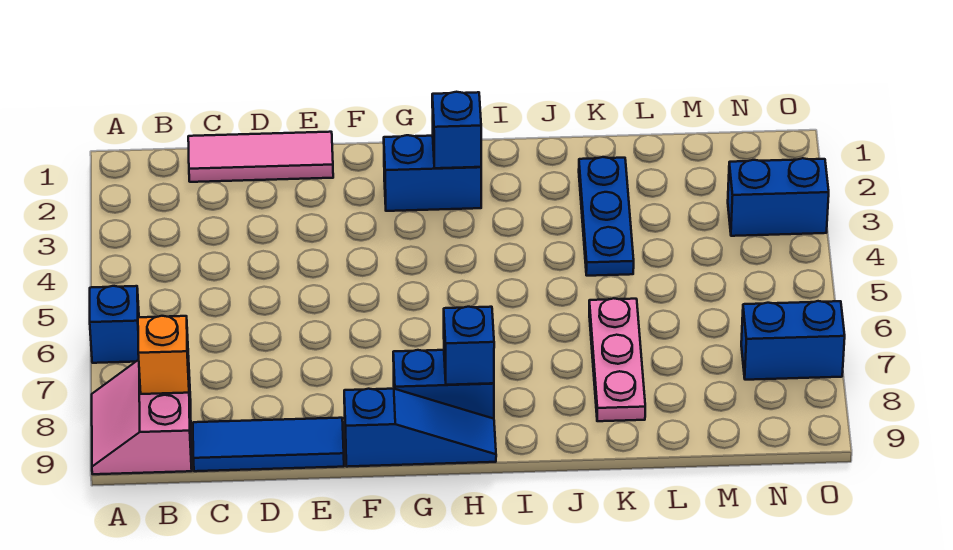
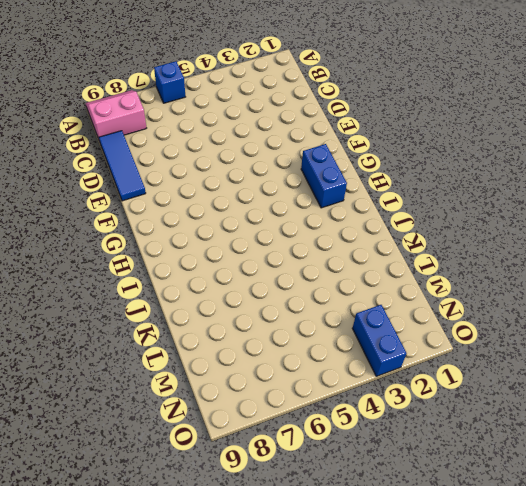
none -> pink tile C1:E1 level 1
none -> blue slope F9:H9 level 1 top F
none -> blue brick G8:H8 level 1

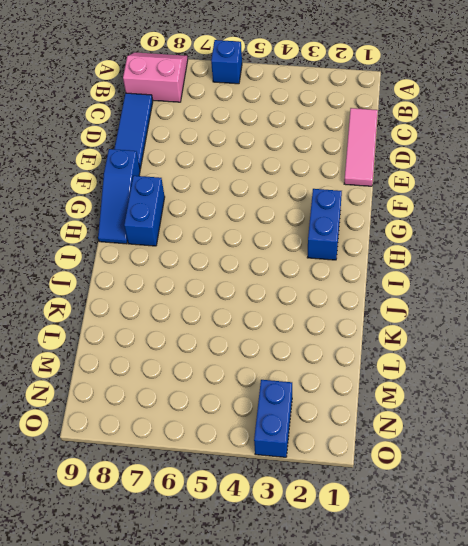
none -> blue plate K2:K4 level 1
none -> pink plate K6:K8 level 1
none -> blue brick N7:O7 level 1

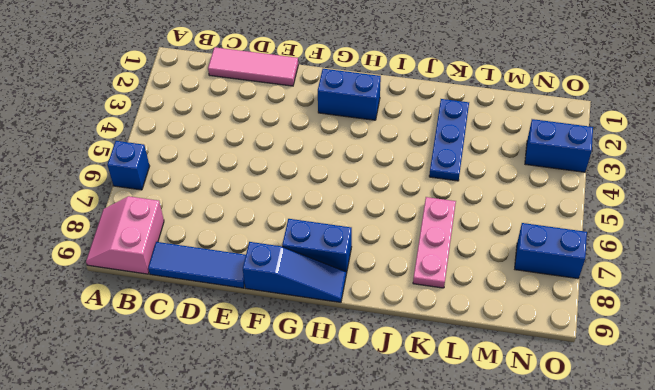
none -> orange brick B8 level 2
none -> blue brick H2 level 2
none -> blue brick H8 level 2

